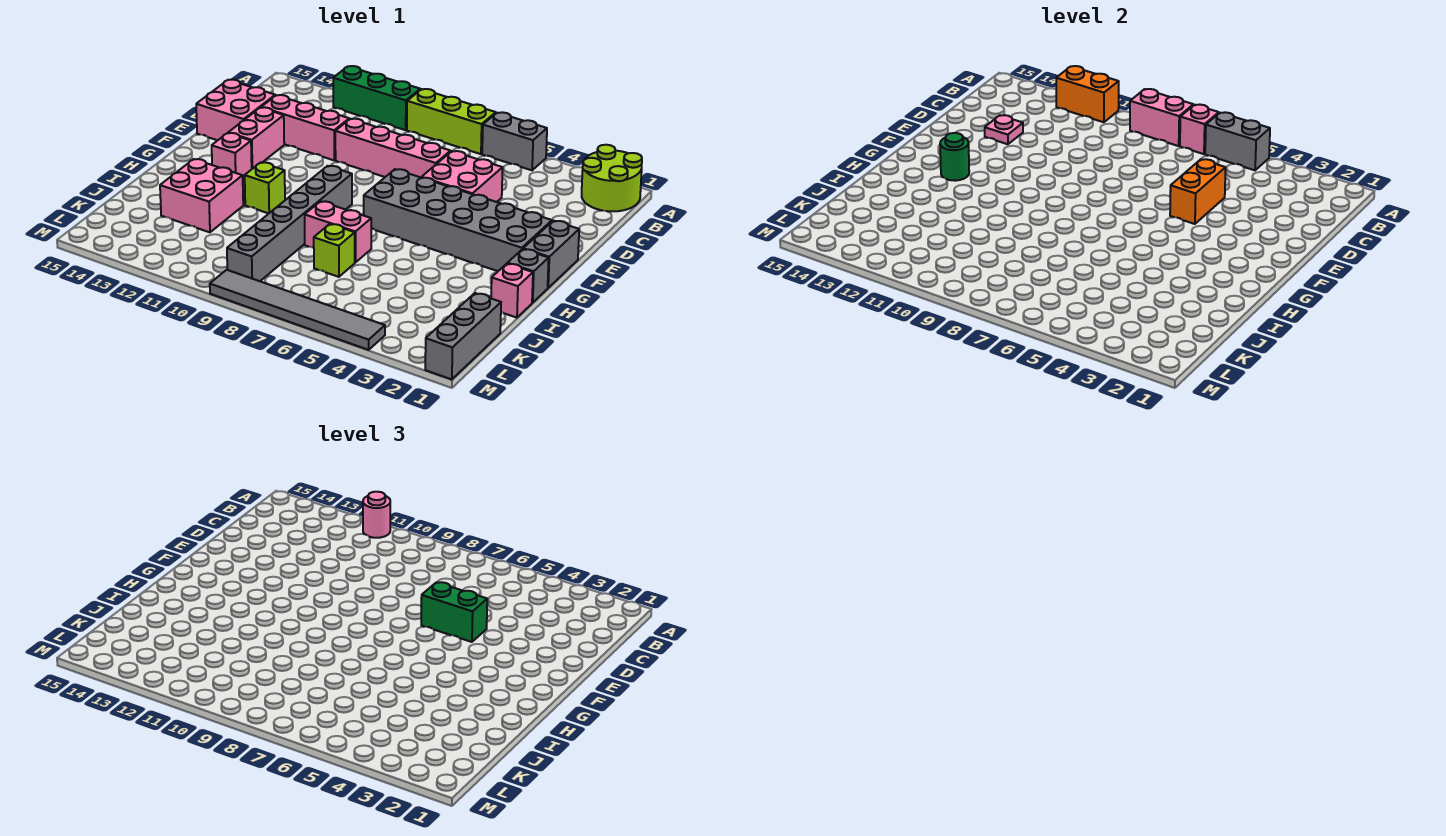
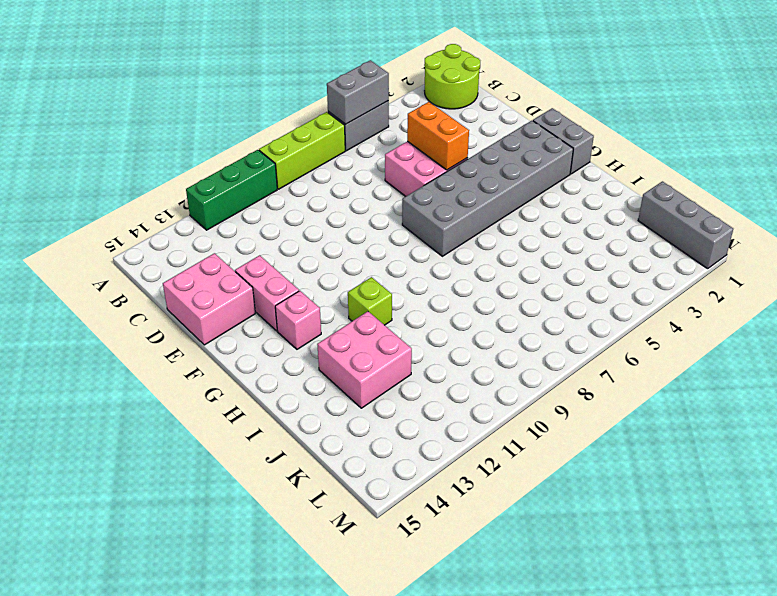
none -> pink brick D7:D10 level 1
none -> pink brick D11:D13 level 1
none -> grey brick G9:L9 level 1
none -> grey brick H1 level 1

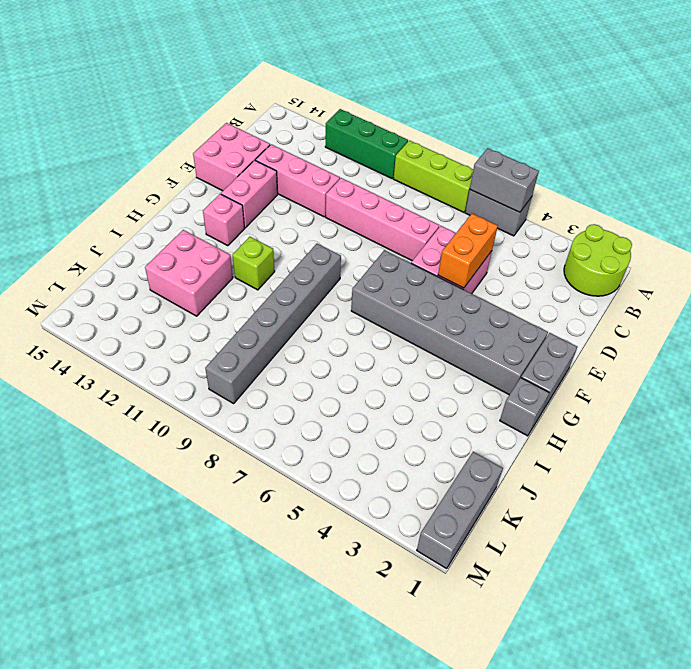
none -> pink brick I1 level 1
none -> pink brick I7:I8 level 1
none -> lime brick J7 level 1
none -> grey tile M4:M9 level 1

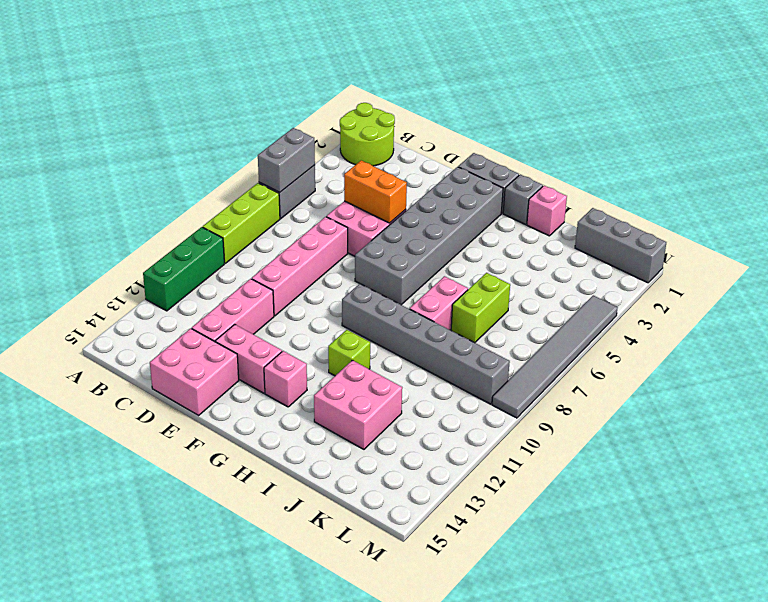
lime brick J6:J7 level 1 -> lime brick J7 level 1
none -> pink brick A7 level 2
none -> pink brick A8:A9 level 2
none -> orange brick A11:A12 level 2
none -> pink plate D13 level 2

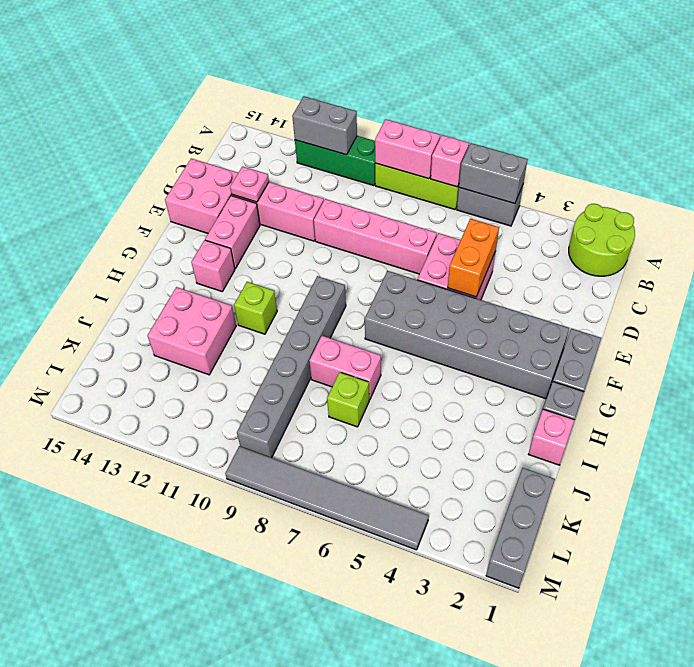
grey brick A11:A12 level 2 -> orange brick A11:A12 level 2
none -> green round brick G13 level 2
none -> pink round brick A11 level 3
none -> green brick E5:E6 level 3

